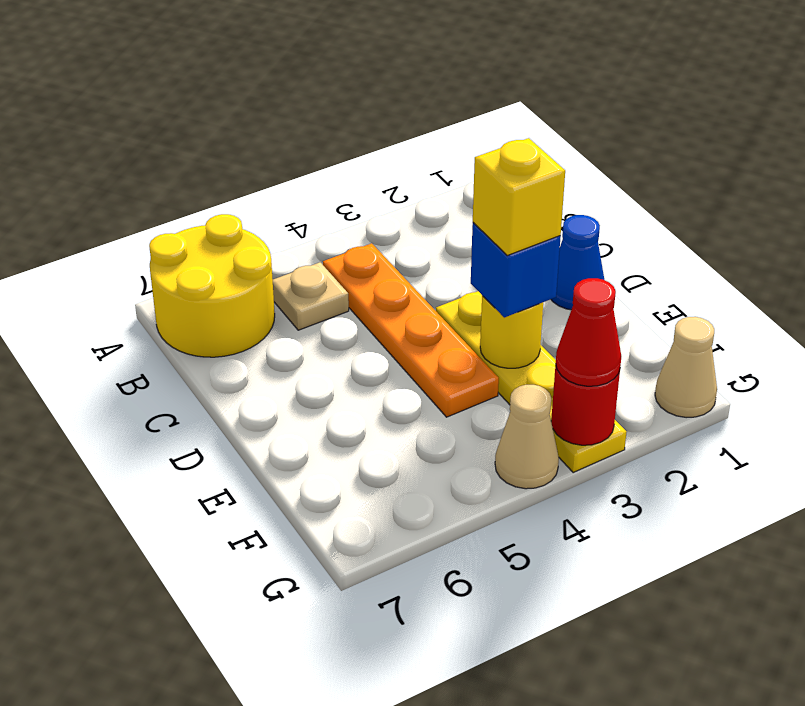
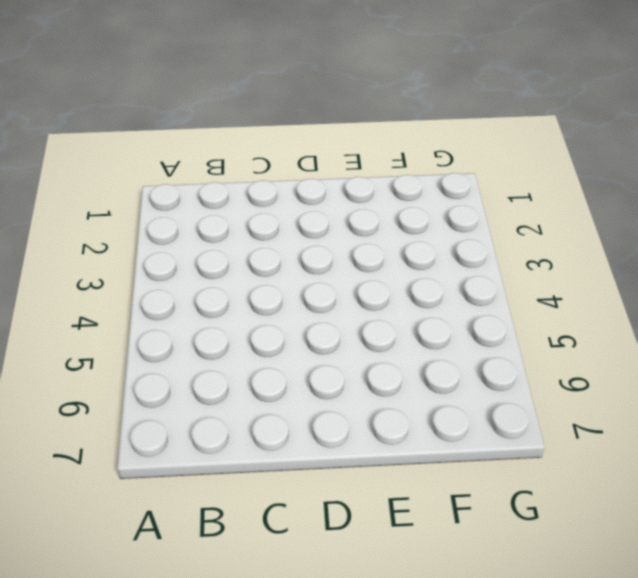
none -> yellow round brick A6:B7 level 1
none -> orange plate B4:E4 level 1
none -> tan plate B5 level 1

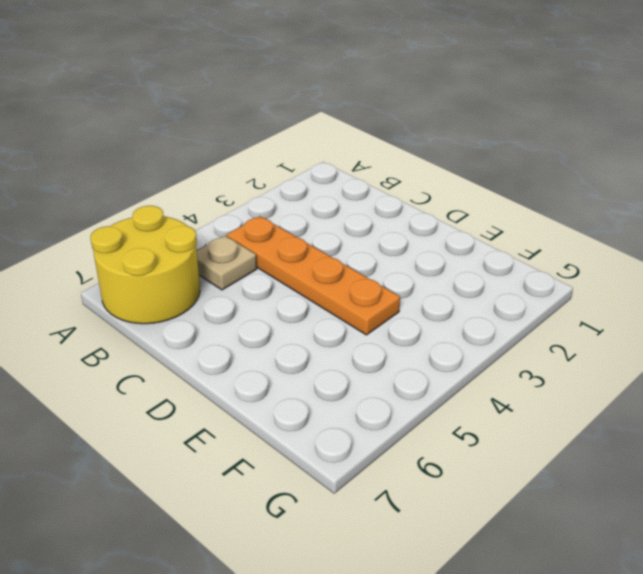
none -> blue cone D1 level 1
none -> yellow plate D3:G3 level 1
none -> tan cone G1 level 1

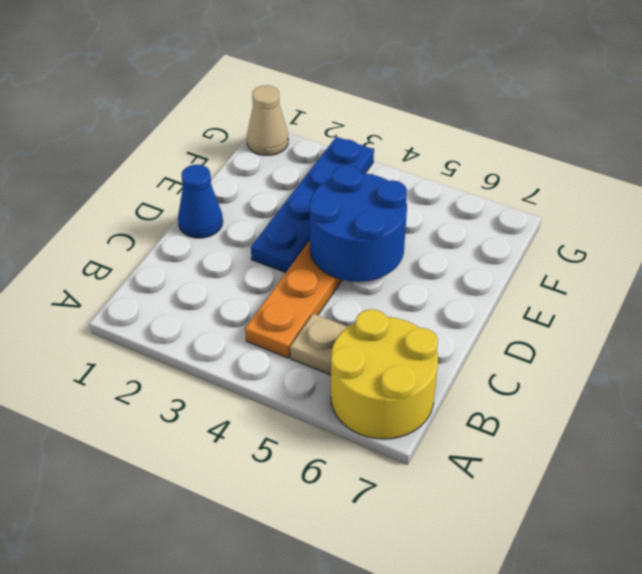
blue plate D3:G3 level 1 -> yellow plate D3:G3 level 1
blue round brick D4:E5 level 2 -> none
none -> tan cone G4 level 1
none -> yellow round brick E3 level 2
none -> red round brick G3 level 2

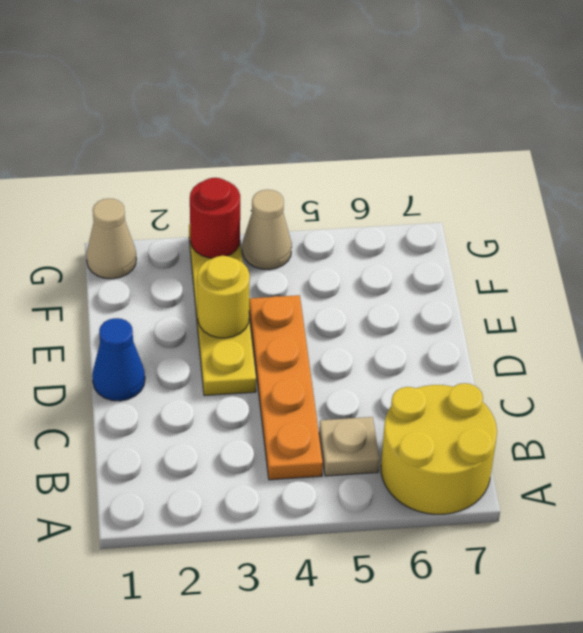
none -> blue brick E3 level 3
none -> red cone G3 level 3
none -> yellow brick E3 level 4

